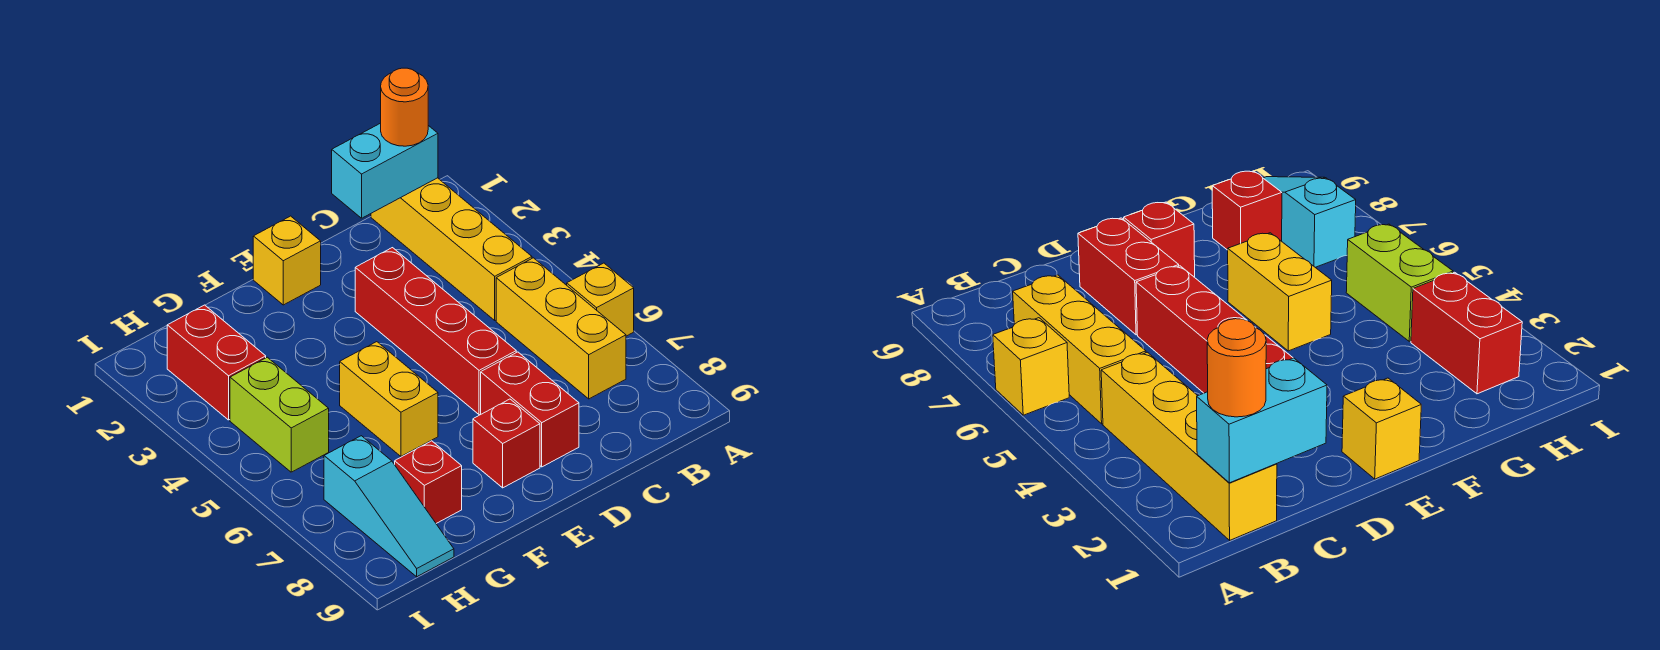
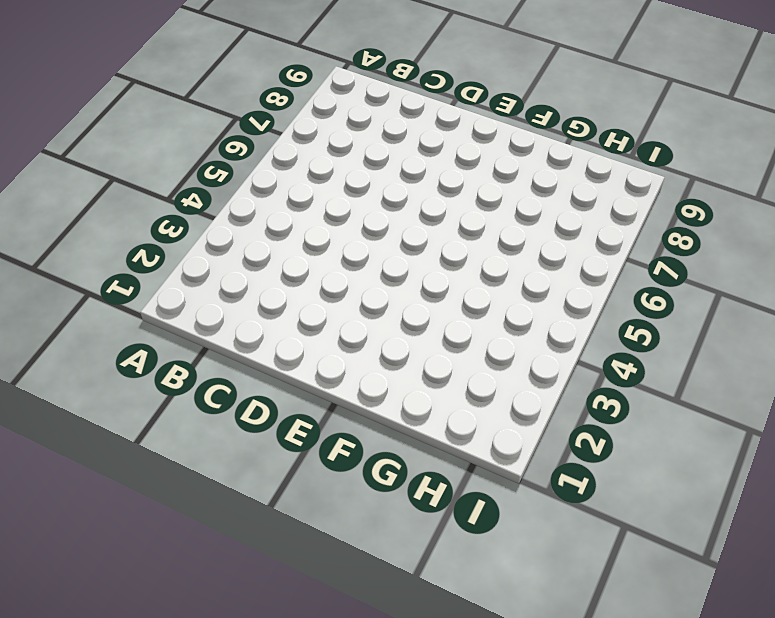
none -> yellow brick A6 level 1
none -> yellow brick B1:B4 level 1
none -> yellow brick B5:B7 level 1

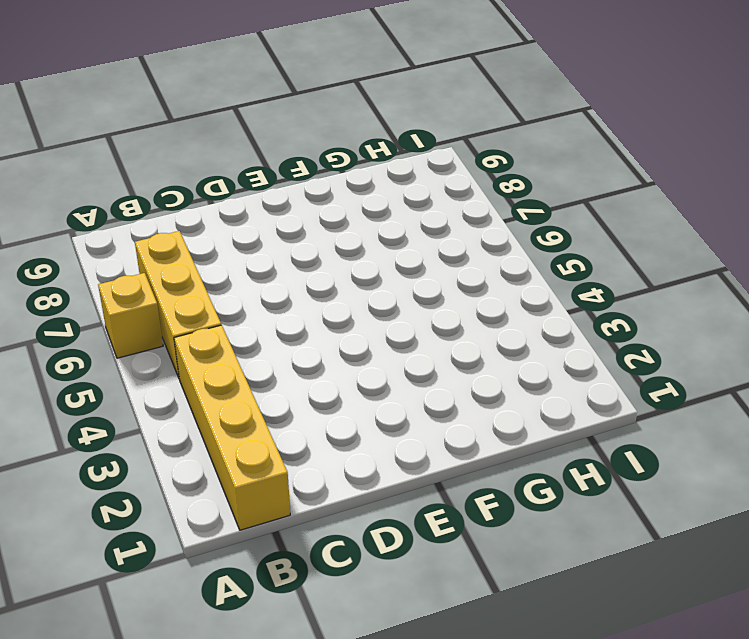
none -> red brick D3:D6 level 1
none -> red brick D7:D8 level 1
none -> yellow brick E1 level 1

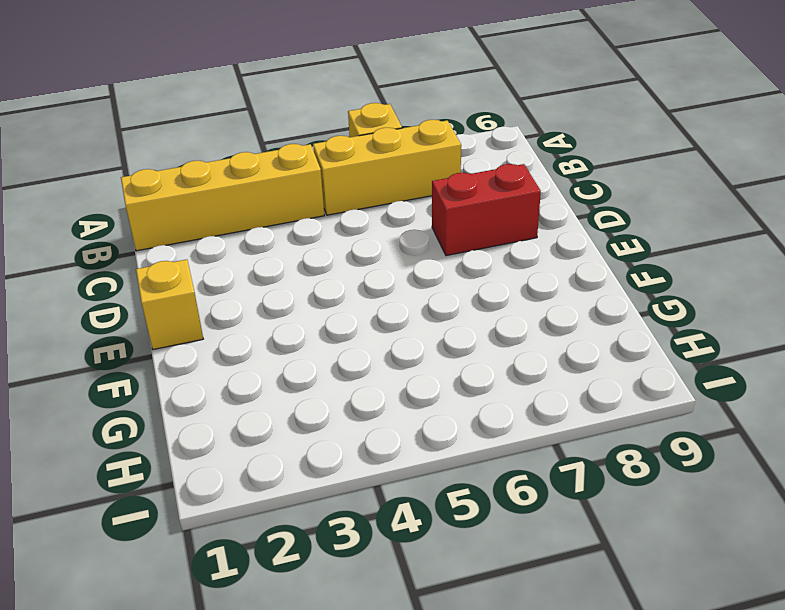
none -> red brick D3:D6 level 1
none -> red brick E8 level 1
none -> yellow brick F5:F6 level 1

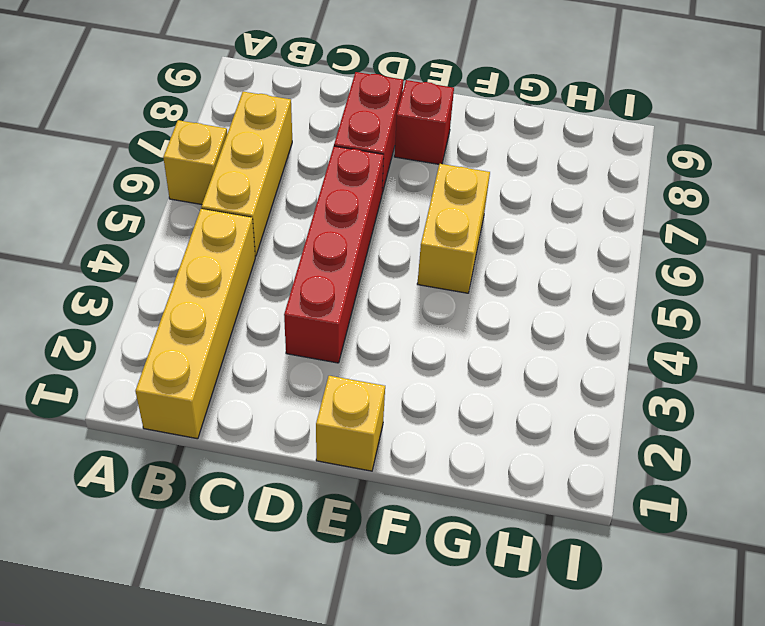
none -> red brick G8 level 1
none -> red brick H2:H3 level 1
none -> lime brick H4:H5 level 1

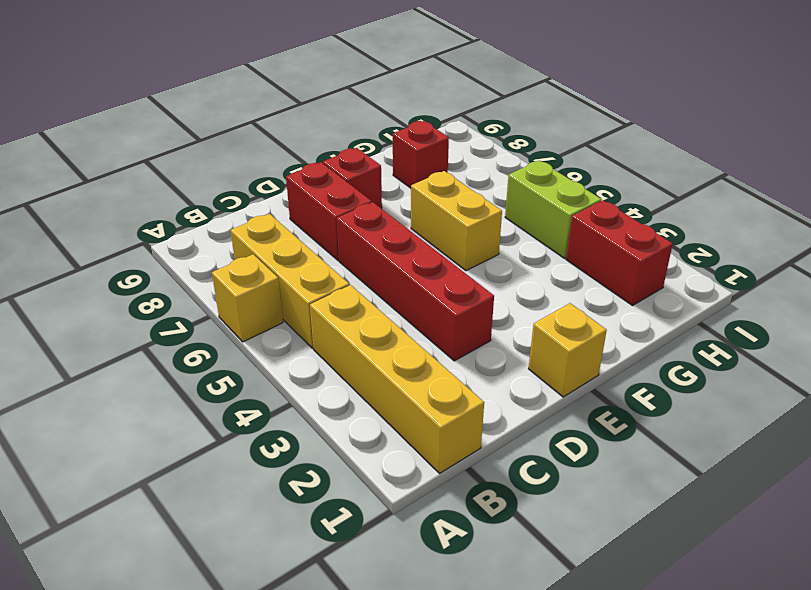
none -> cyan slope H7:H9 level 1 top 7
none -> cyan brick B1:C1 level 2
none -> orange round brick B1 level 3

